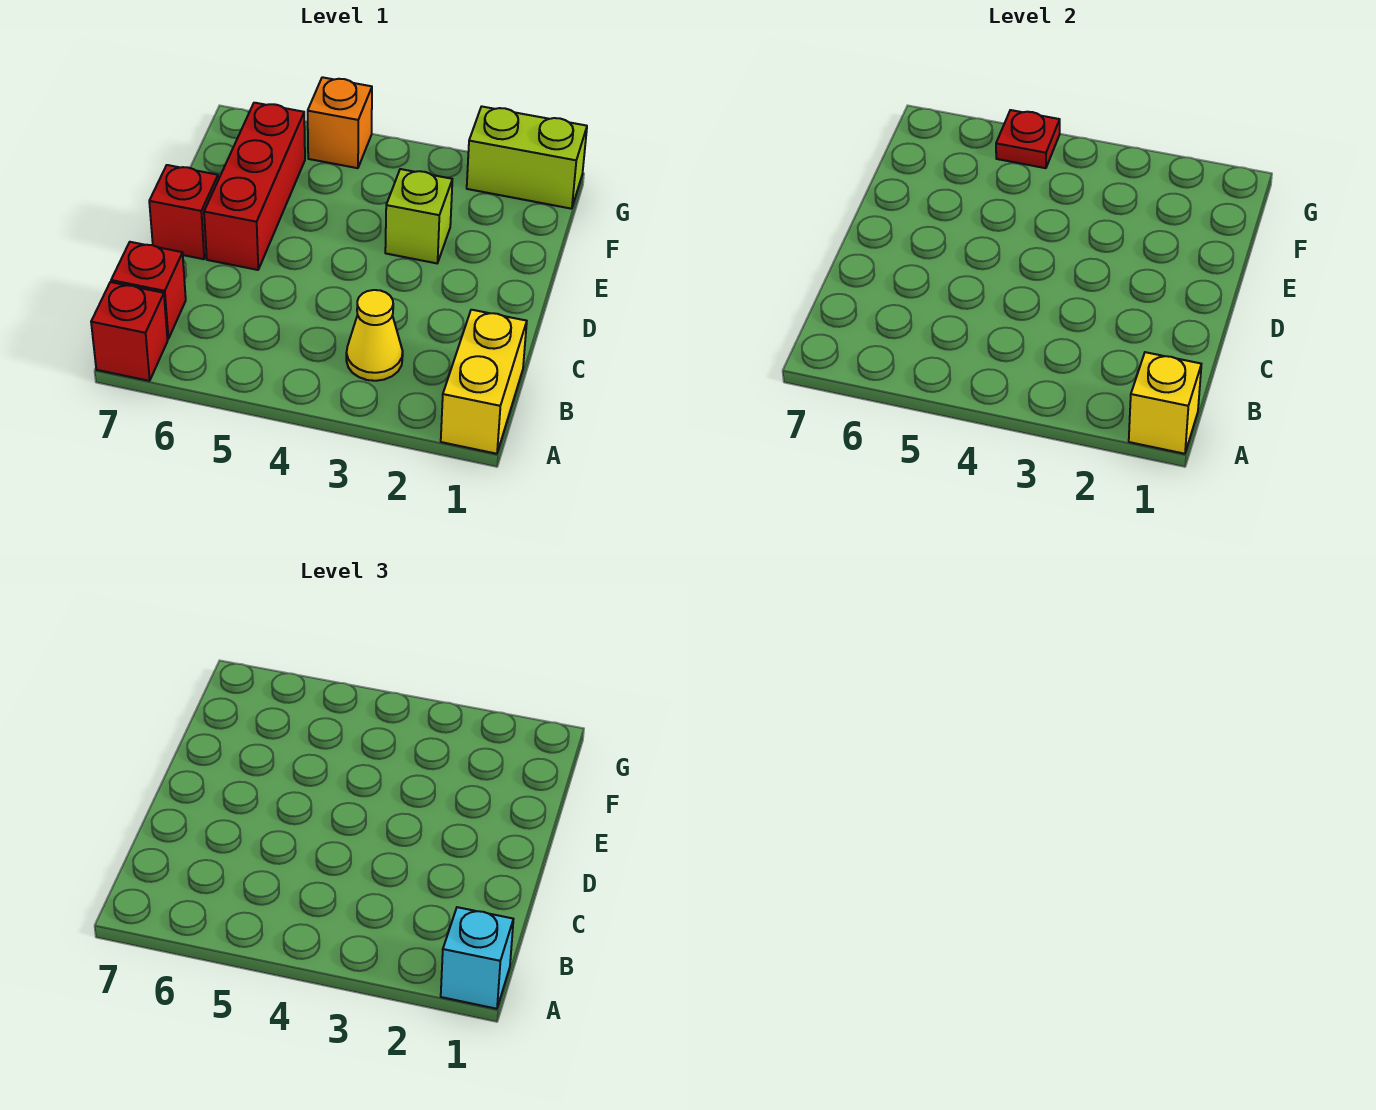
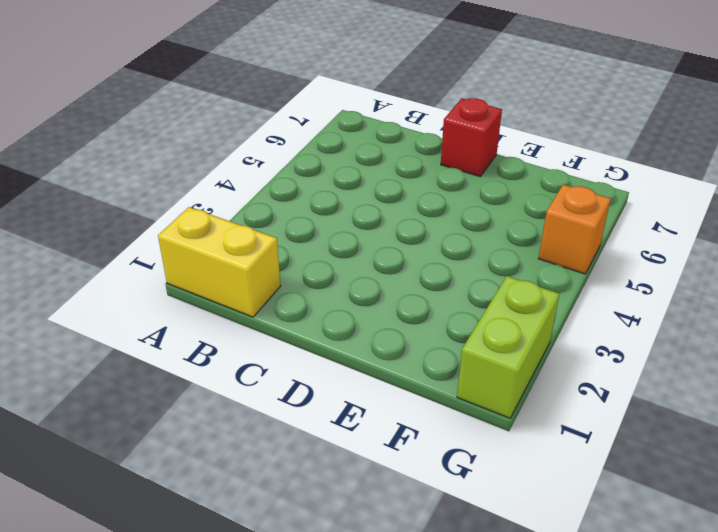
none -> red brick A7 level 1
none -> yellow cone B3 level 1
none -> red brick B7 level 1

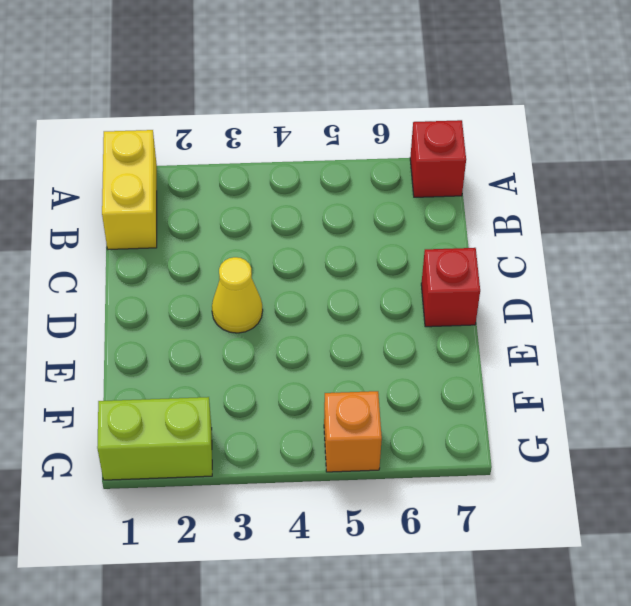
yellow cone D3 level 1 -> yellow cone B3 level 1
none -> red brick B7 level 1
none -> red brick D6:F6 level 1
none -> lime brick E3 level 1

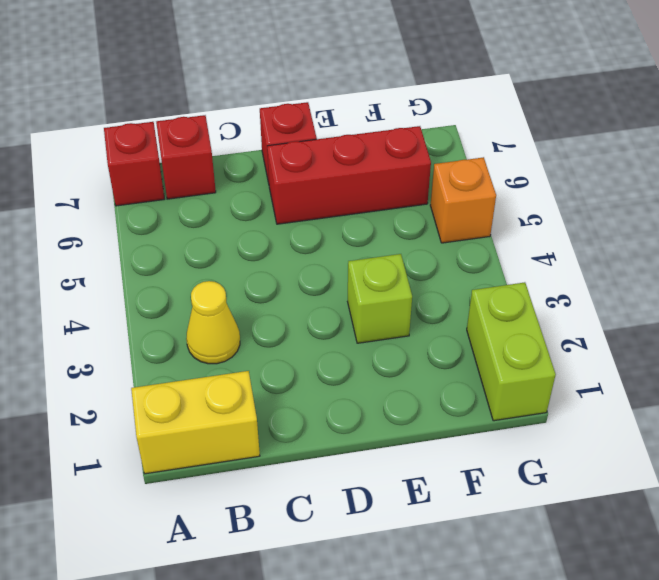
none -> yellow brick A1 level 2
none -> red plate G5 level 2
none -> cyan brick A1 level 3

